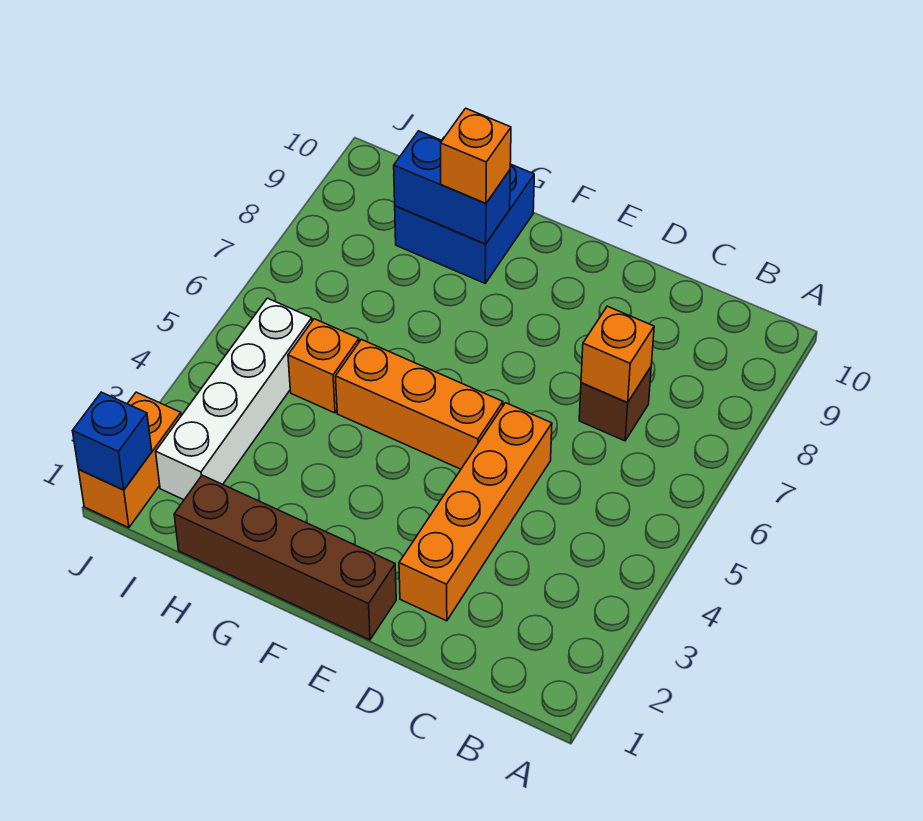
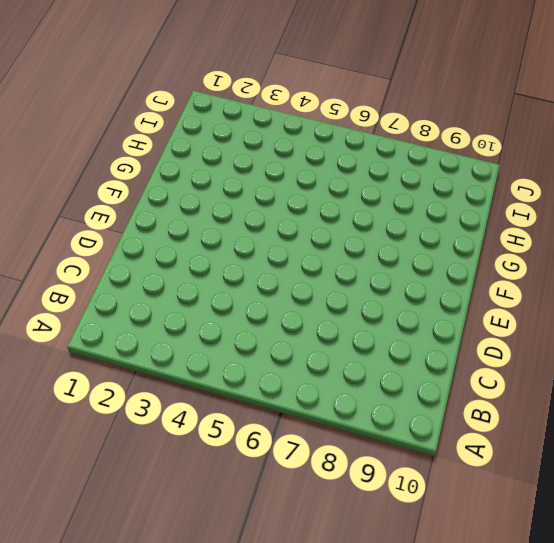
none -> brown brick C7 level 1
none -> orange brick D2:D5 level 1
none -> brown brick E1:H1 level 1

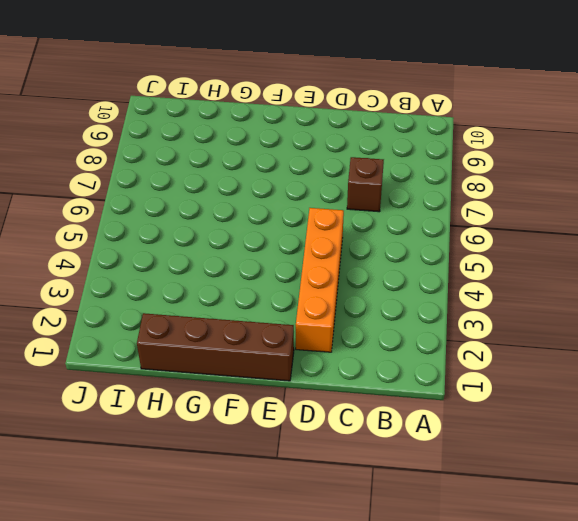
none -> orange brick E5:G5 level 1
none -> blue brick G9:H10 level 1
none -> orange brick H5 level 1

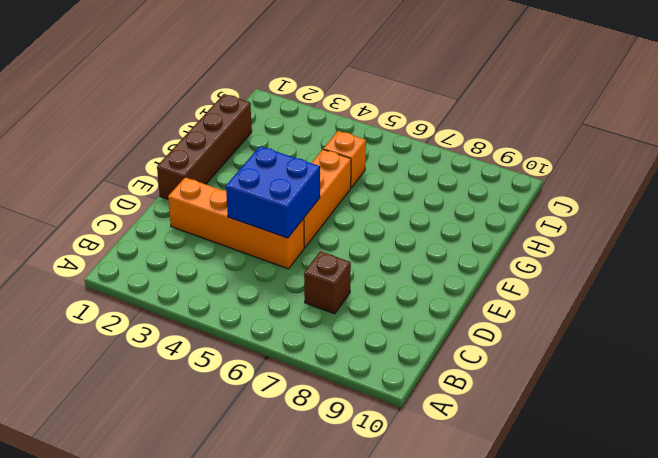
blue brick D4:E5 level 2 -> blue brick G9:H10 level 1
none -> white brick I2:I5 level 1
none -> orange brick J1:J2 level 1
none -> orange brick C7 level 2

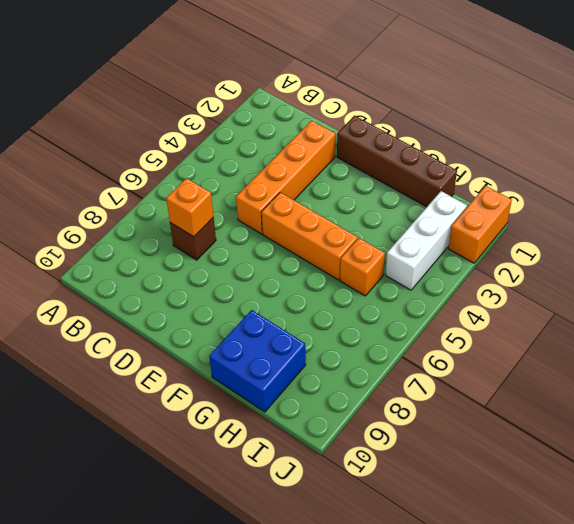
white brick I2:I4 level 1 -> white brick I2:I5 level 1
none -> blue brick G9:H9 level 2
none -> blue brick J1 level 2
none -> orange brick G9 level 3

